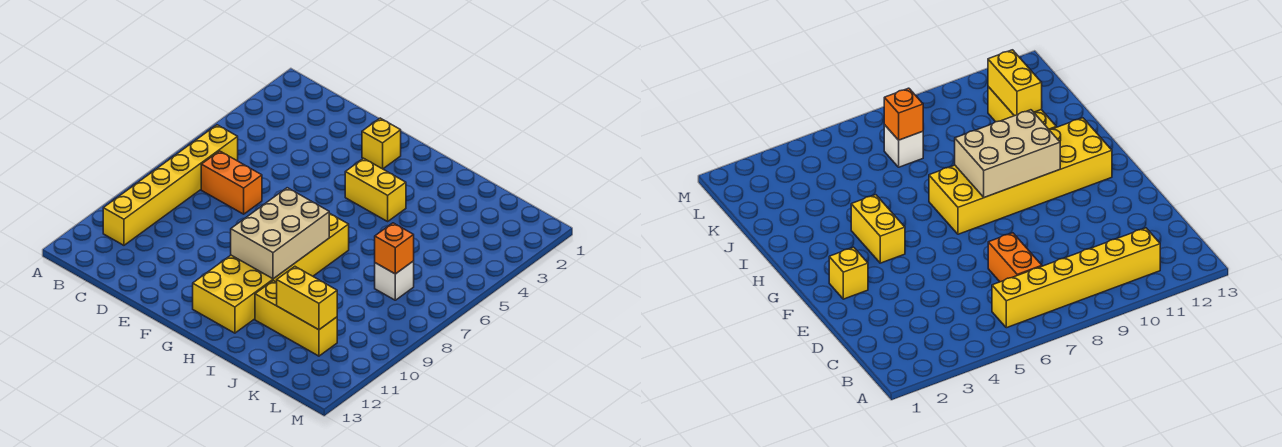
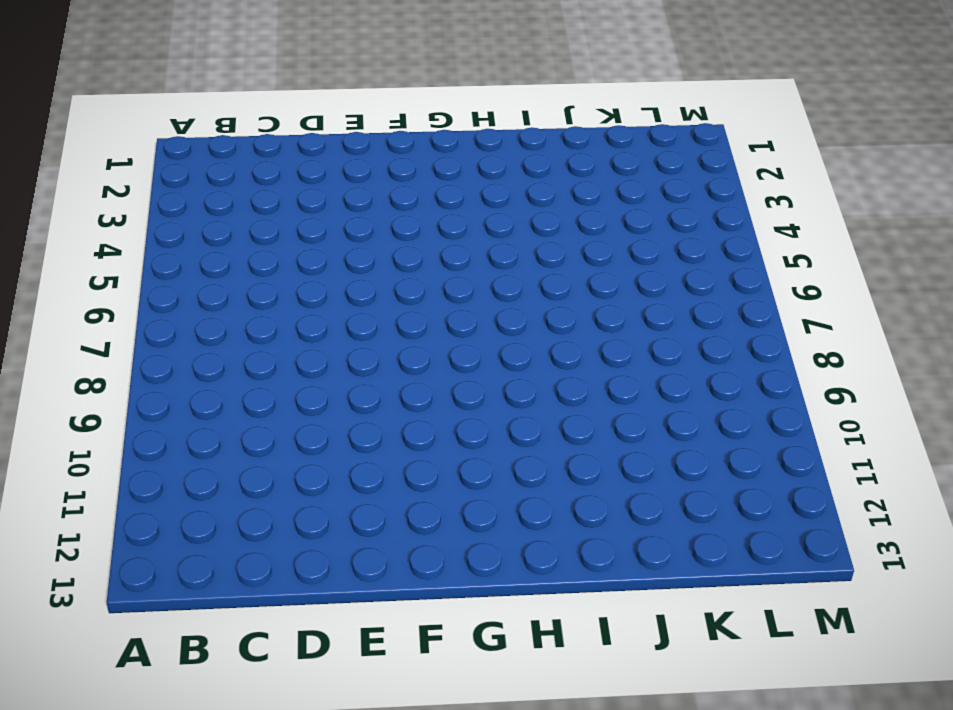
none -> yellow brick B6:B11 level 1
none -> orange brick C7:D7 level 1

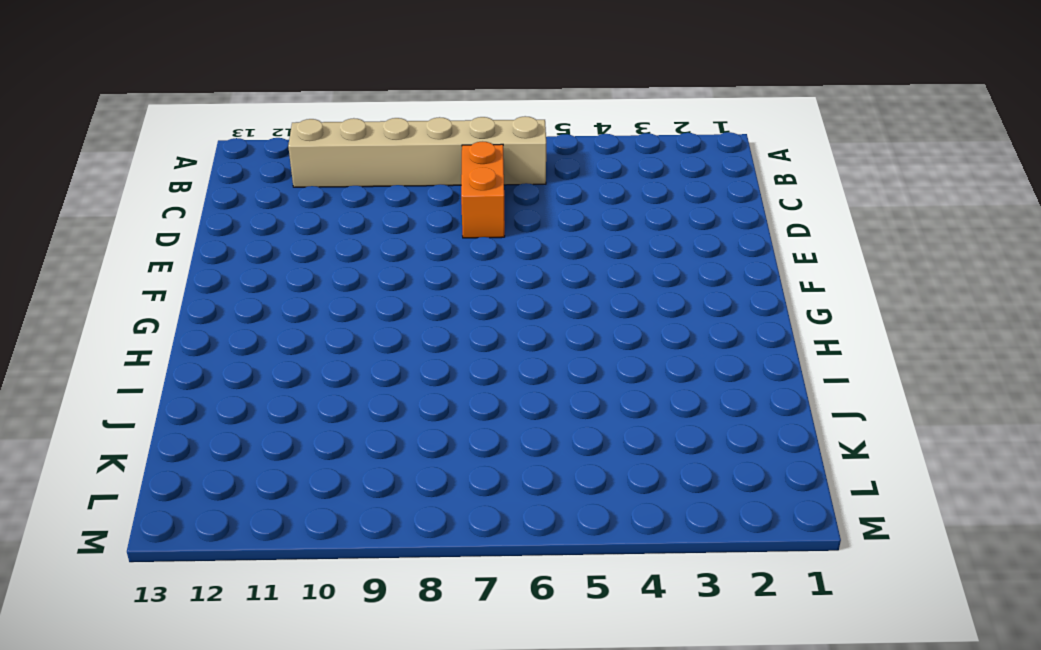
tan brick B6:B11 level 1 -> yellow brick B6:B11 level 1
none -> yellow brick F2 level 1
none -> yellow brick G4:H4 level 1

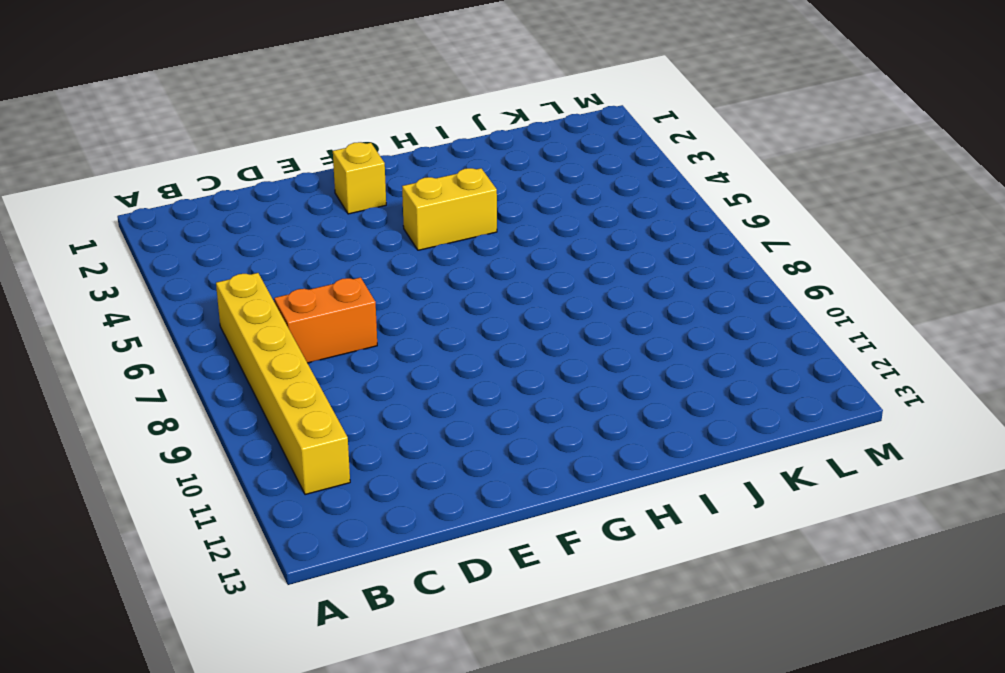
none -> yellow brick G7:H12 level 1
none -> yellow brick I11:K11 level 1

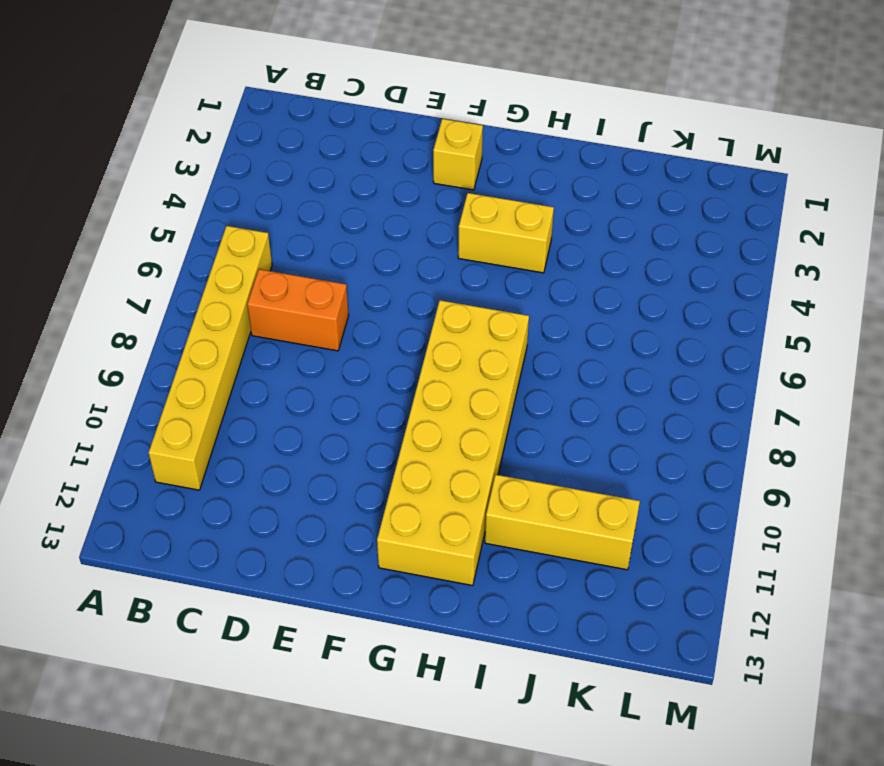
none -> white brick K7 level 1
none -> tan brick G8:H10 level 2

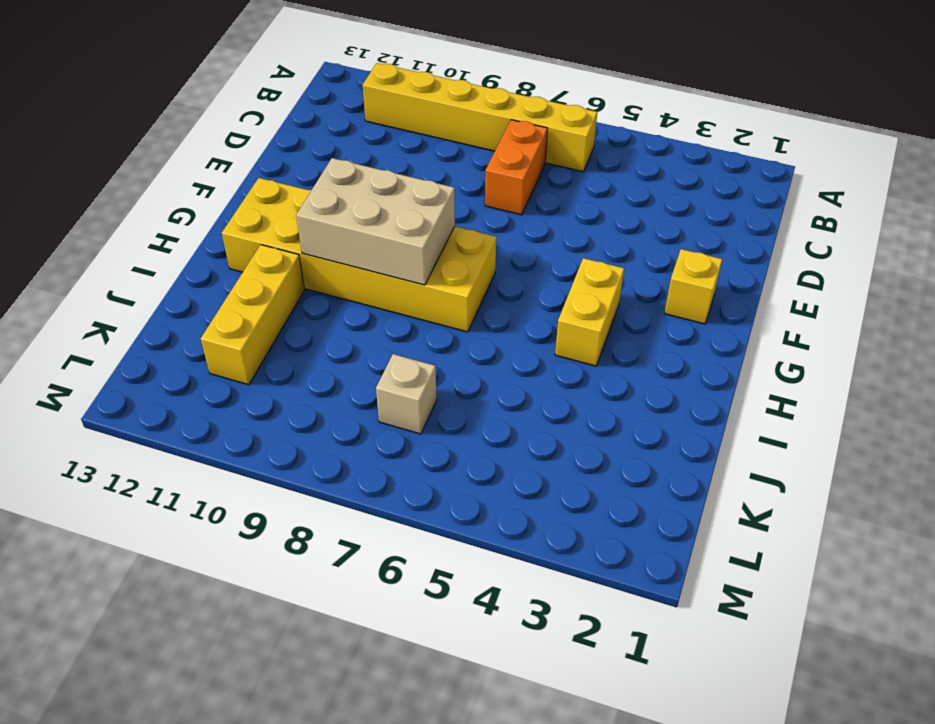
tan brick K7 level 1 -> white brick K7 level 1
none -> yellow brick J11:K11 level 2
none -> orange brick K7 level 2

